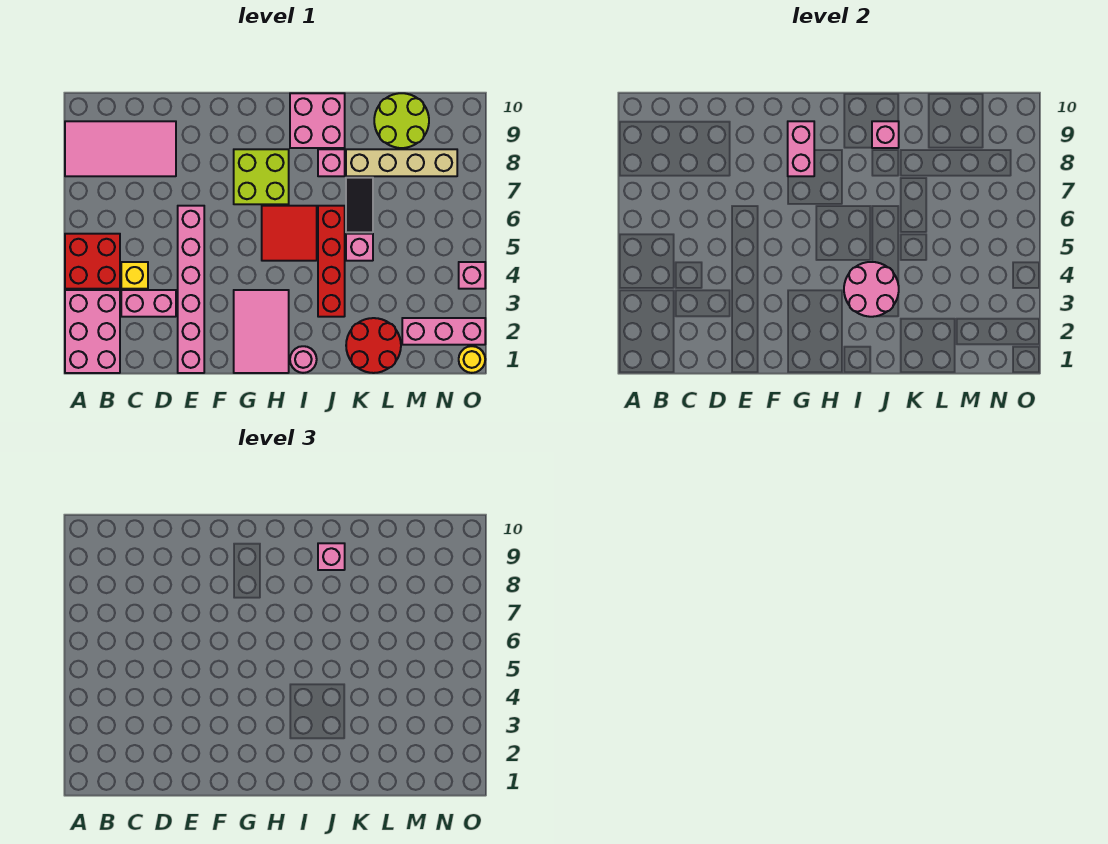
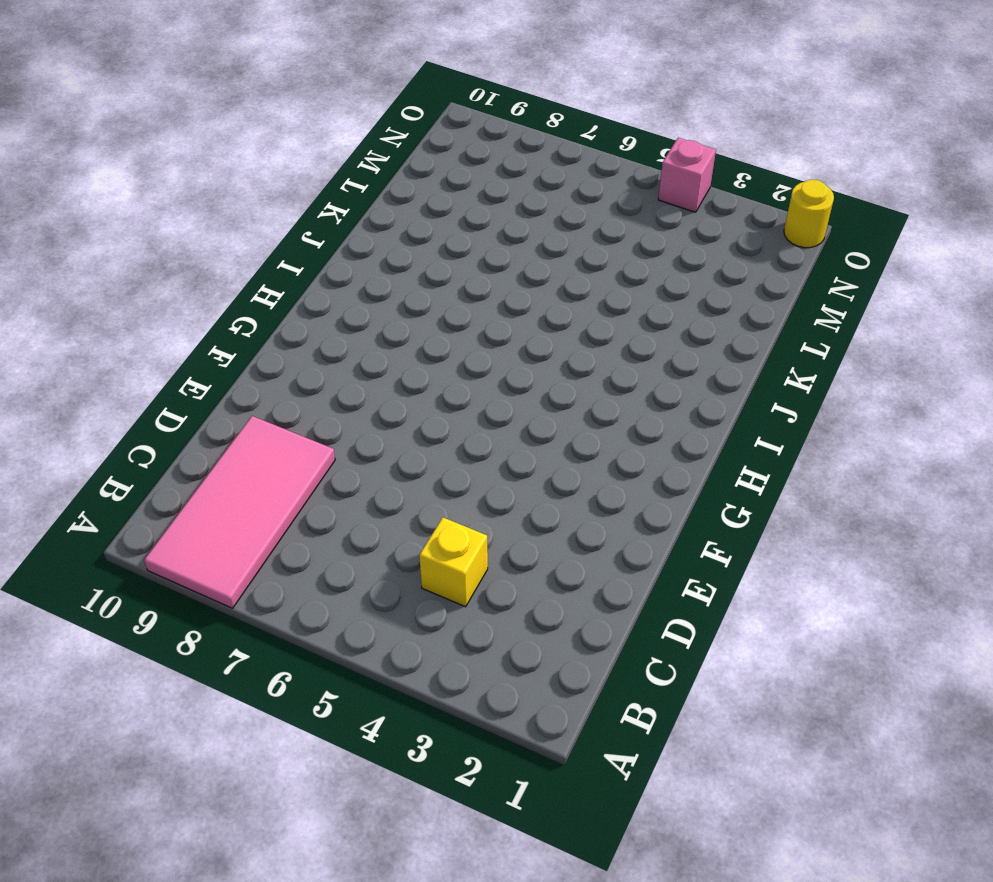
none -> pink brick A1:B3 level 1
none -> red brick A4:B5 level 1
none -> pink brick C3:D3 level 1

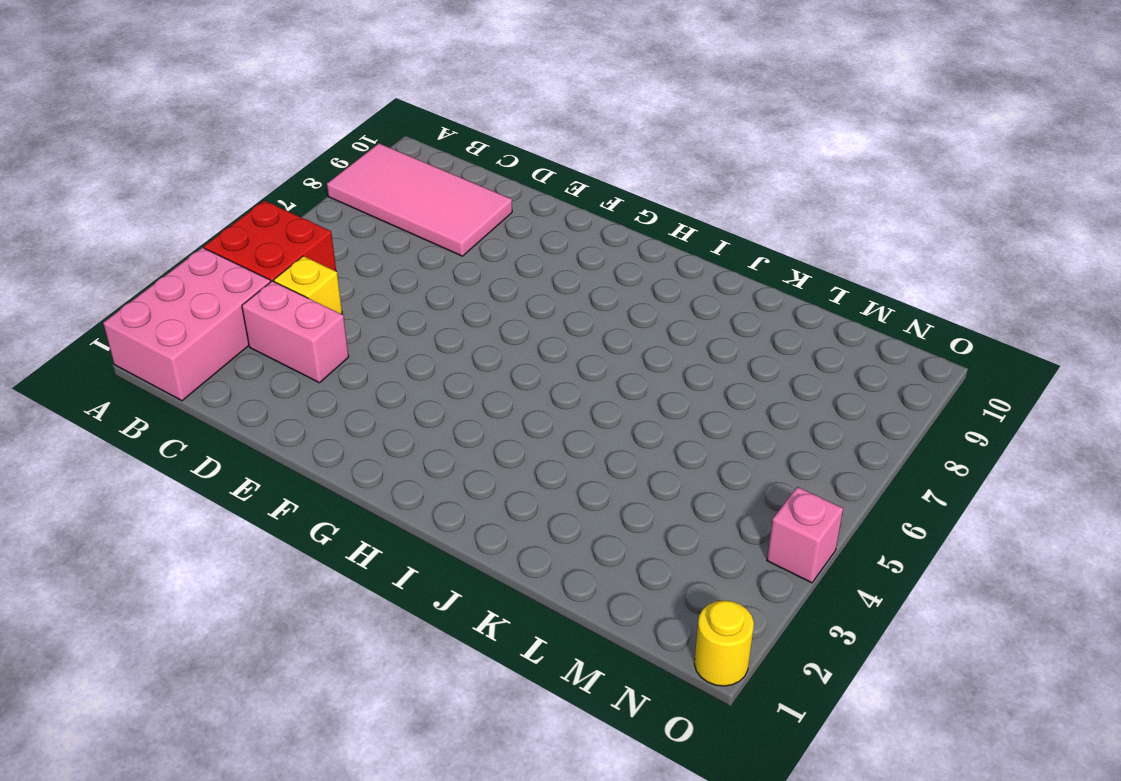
none -> pink brick E1:E6 level 1
none -> pink tile G1:H3 level 1
none -> lime brick G7:H8 level 1

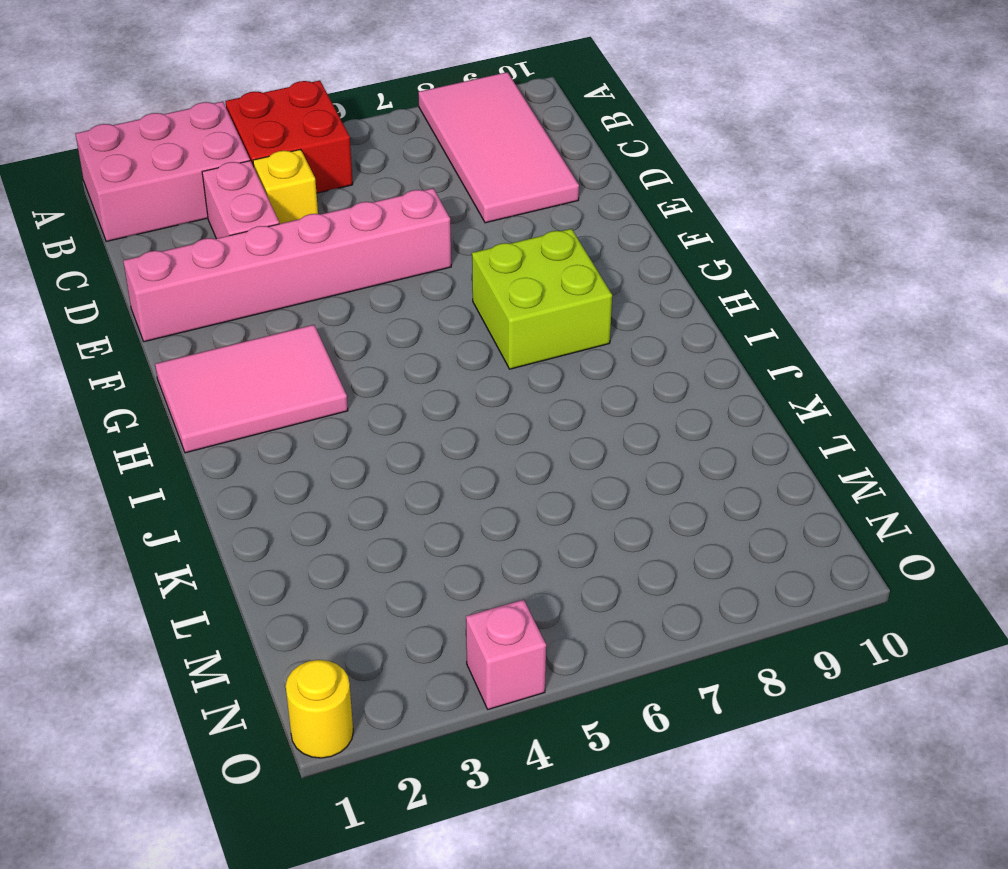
none -> red tile H5:I6 level 1
none -> pink round brick I1 level 1
none -> pink brick I9:J10 level 1

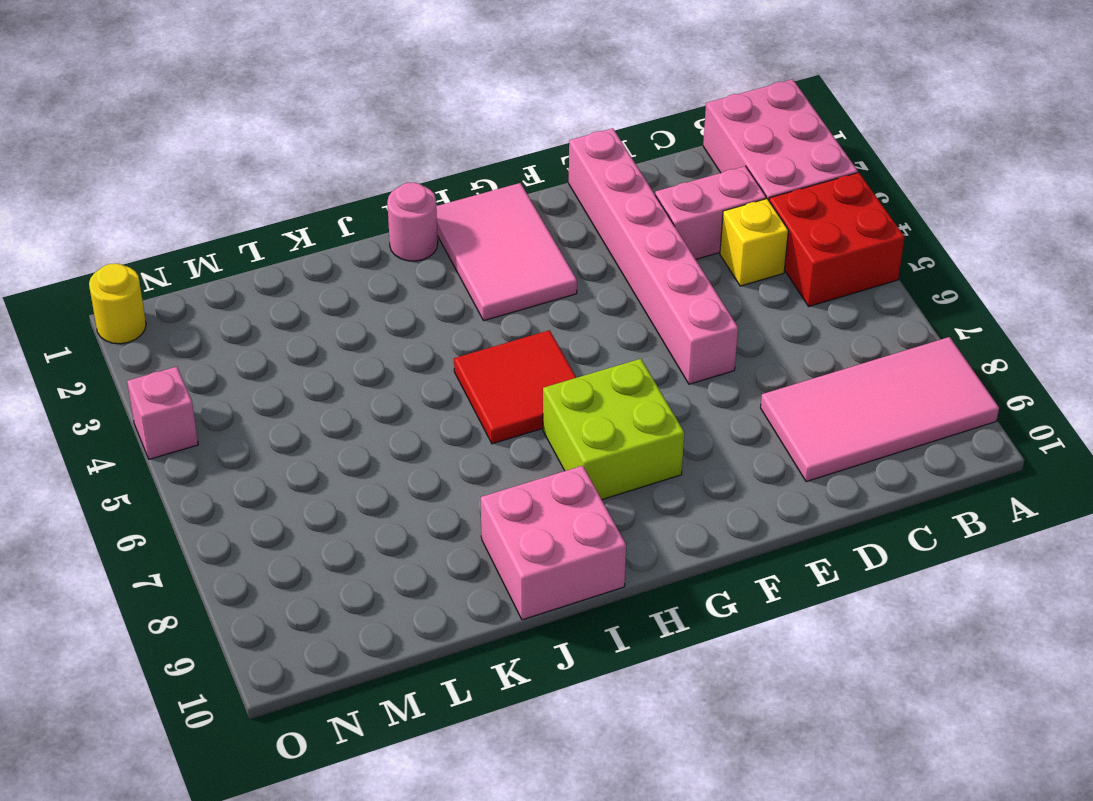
none -> red brick J3:J6 level 1
none -> pink brick J8 level 1
none -> red round brick K1:L2 level 1

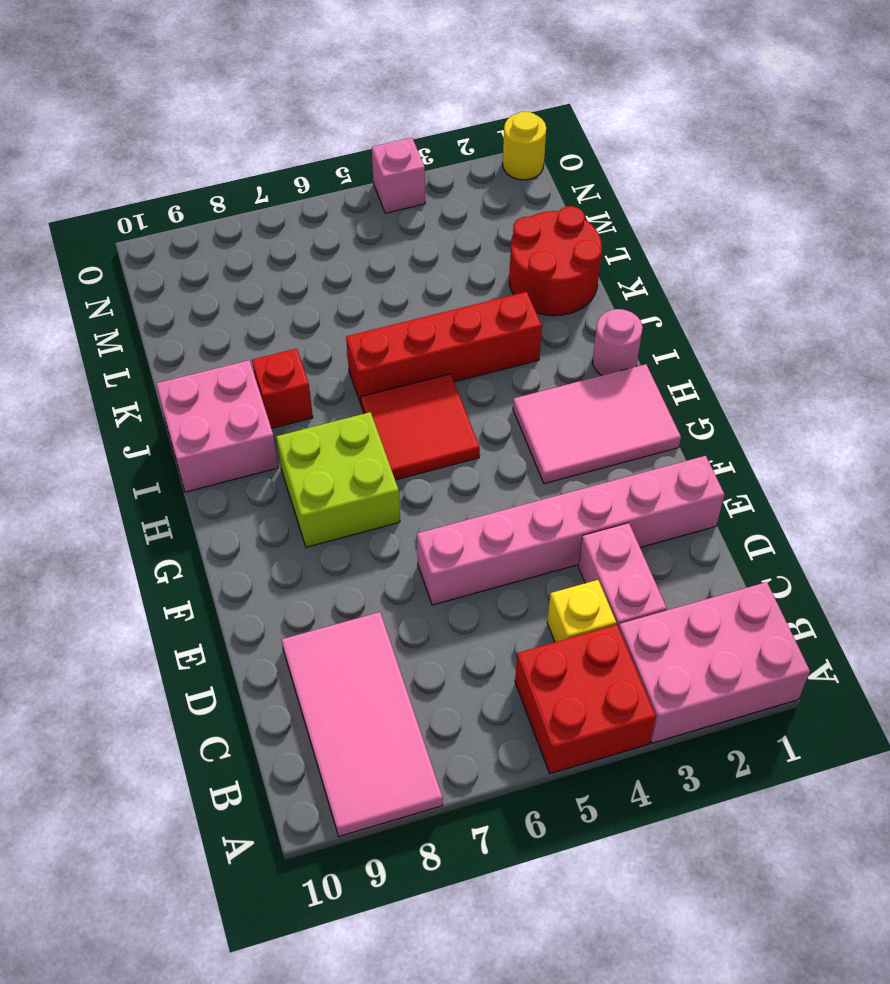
red brick J8 level 1 -> pink brick J8 level 1
none -> pink brick K5 level 1
none -> black tile K6:K7 level 1
none -> tan brick K8:N8 level 1

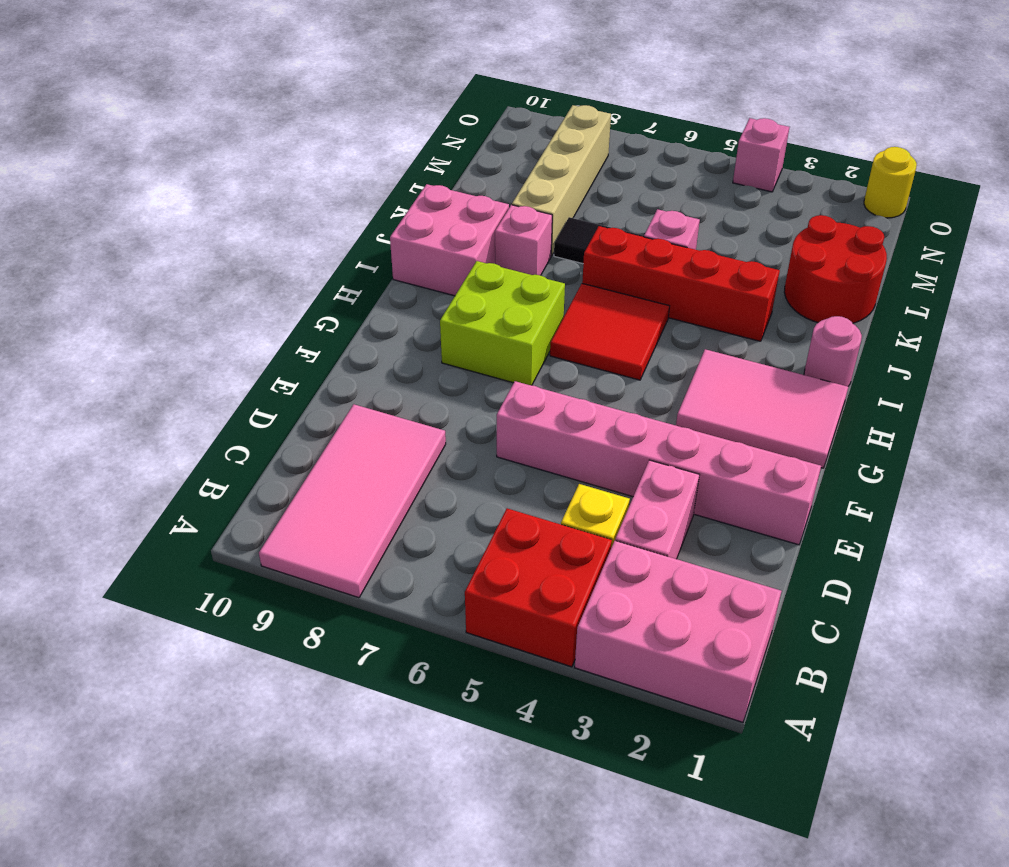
none -> lime round brick L9:M10 level 1
none -> pink brick M2:O2 level 1
none -> pink brick G8:G9 level 2

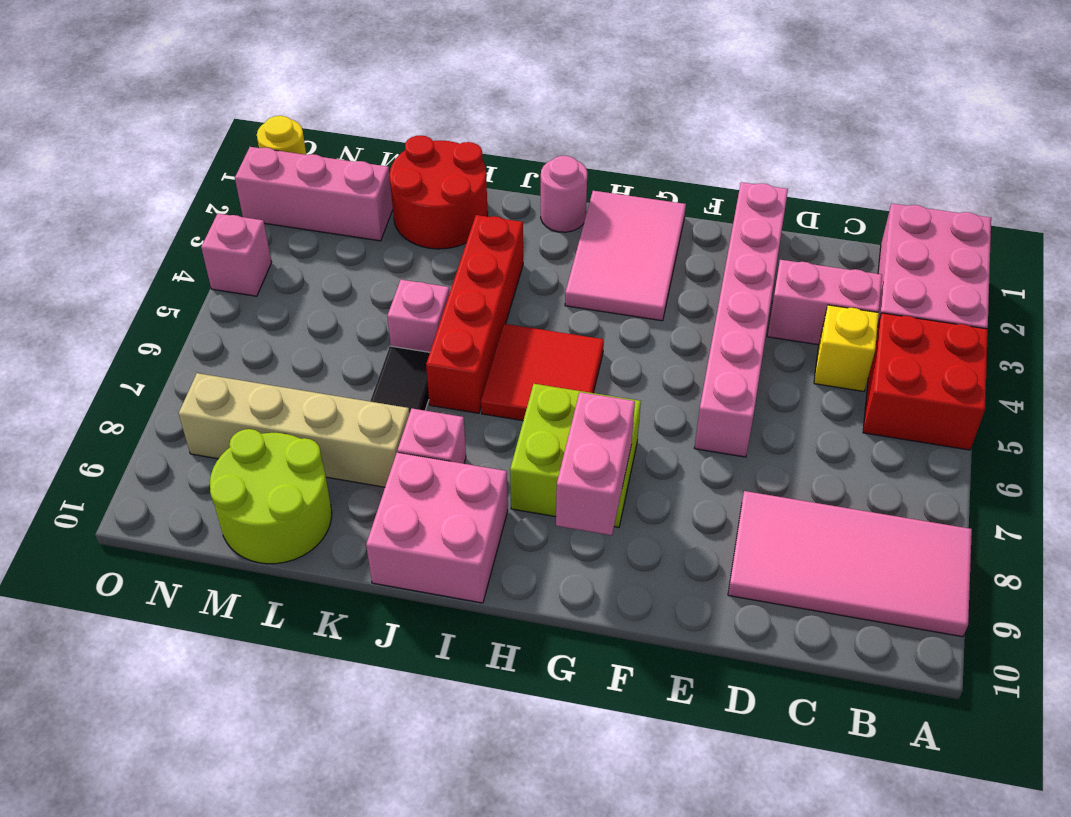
none -> pink round brick I3:J4 level 2
none -> pink brick J9 level 2
none -> pink brick J9 level 3

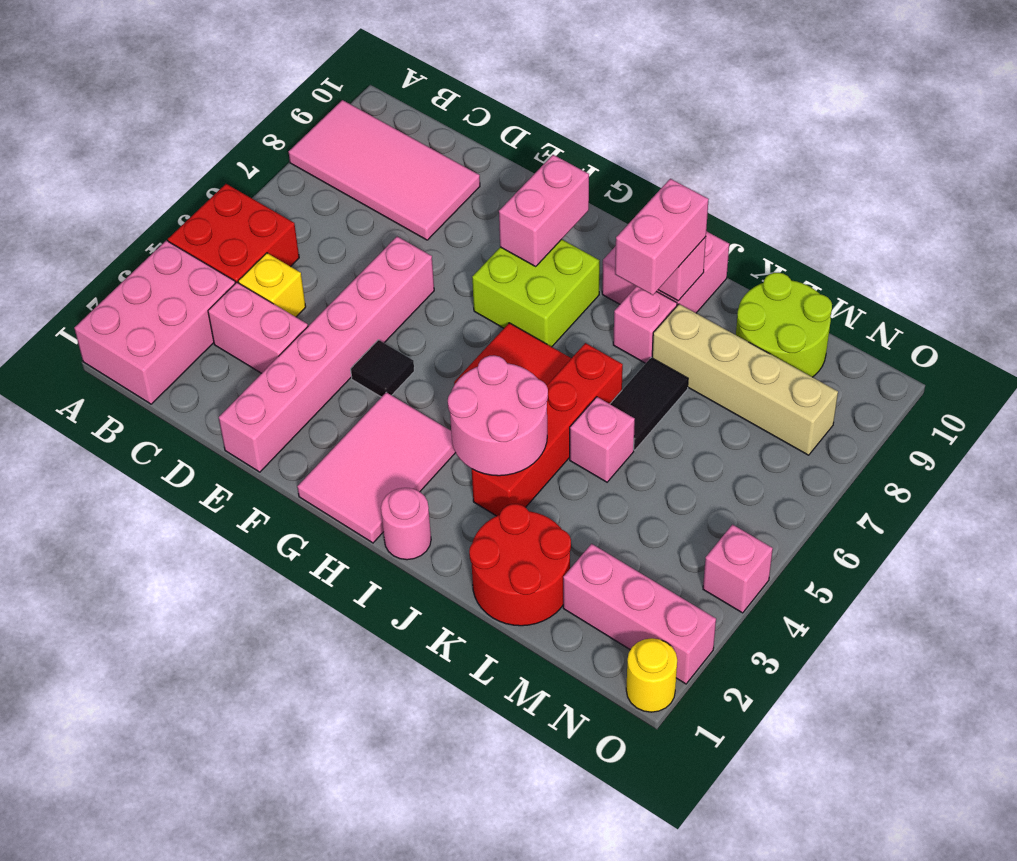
black tile F4 level 1 -> none
pink brick J8:J9 level 3 -> pink brick J9 level 3

